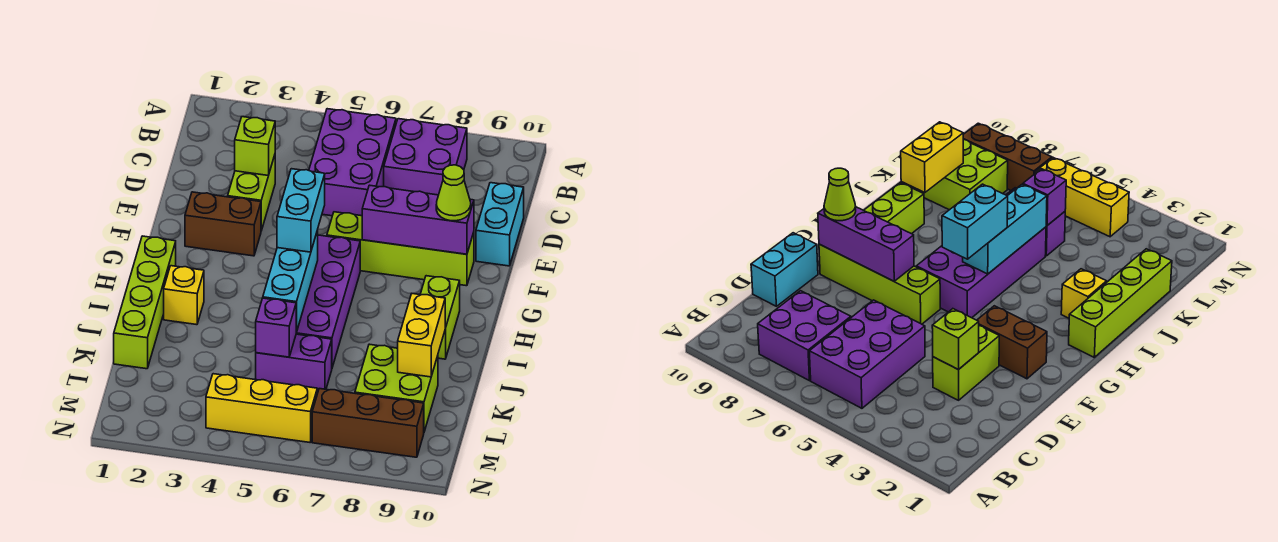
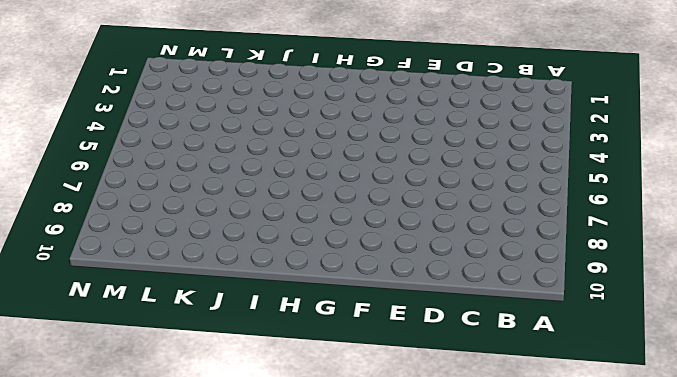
none -> purple brick B5:D6 level 1
none -> purple brick B7:C8 level 1
none -> lime brick D3:E3 level 1

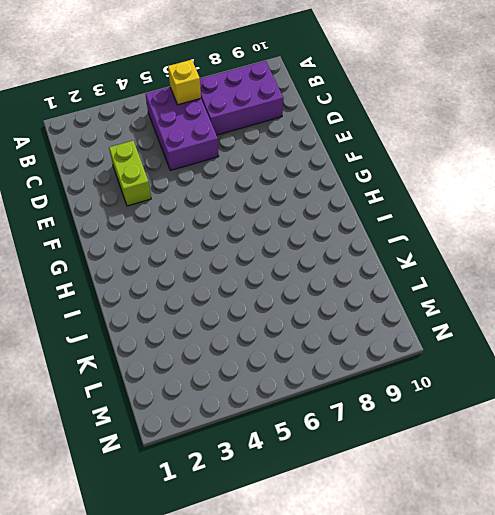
yellow brick B6 level 2 -> yellow brick I2 level 1
purple brick B7:C9 level 1 -> purple brick B7:C8 level 1
none -> cyan brick D10:E10 level 1
none -> brown brick F2:F3 level 1
none -> lime brick F6:F9 level 1

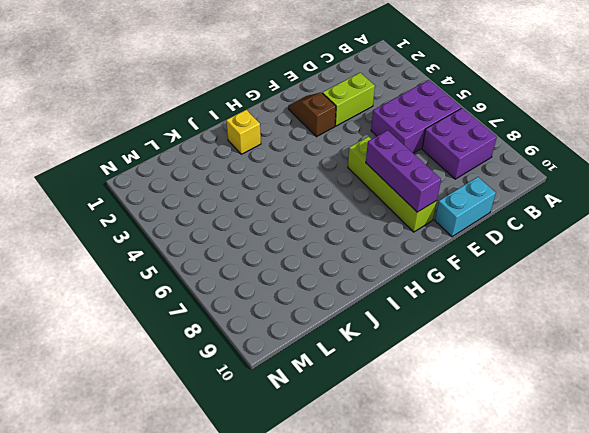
brown slope F2:F3 level 1 top 3 -> brown brick F2:F3 level 1
none -> purple brick G5:J6 level 1
none -> lime brick H1:K1 level 1
none -> lime brick H9:I9 level 1

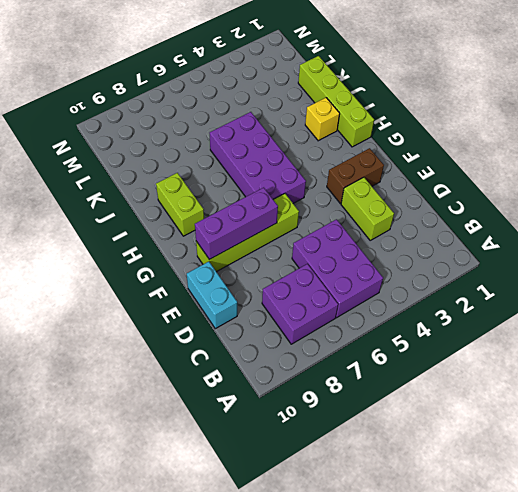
none -> purple brick K5:K6 level 1
none -> lime brick K8:L9 level 1
none -> yellow brick M4:M6 level 1

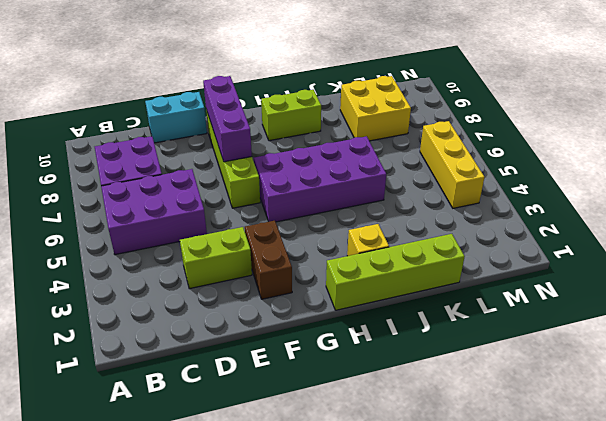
yellow brick K8:L9 level 1 -> lime brick K8:L9 level 1
none -> purple brick K5:K6 level 1
none -> brown brick M7:M9 level 1
none -> lime brick D3 level 2

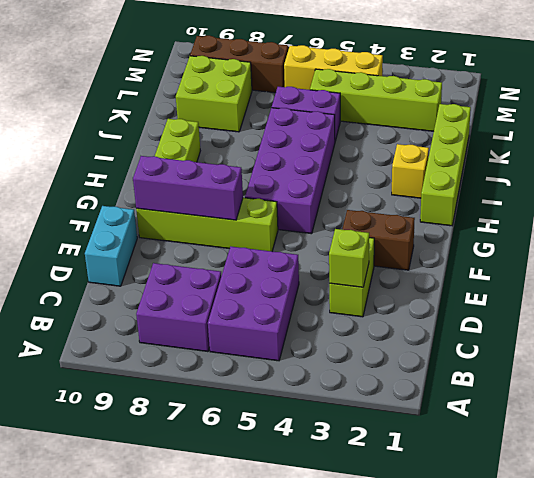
lime brick L2:L5 level 1 -> none
none -> cyan brick H5:J5 level 2
none -> yellow brick J9:K9 level 2
none -> purple brick K5 level 2

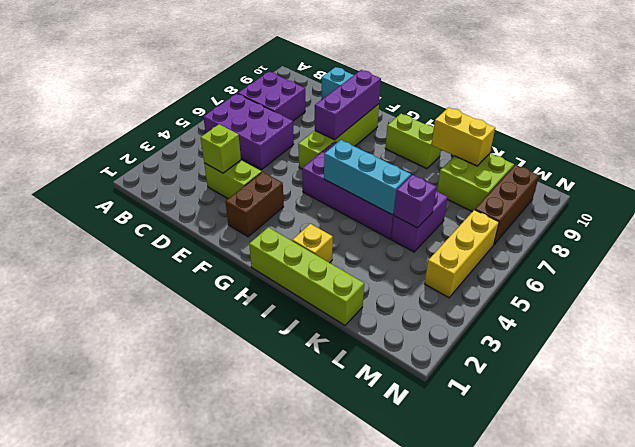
none -> lime cone F9 level 3
none -> cyan brick G5:H5 level 3

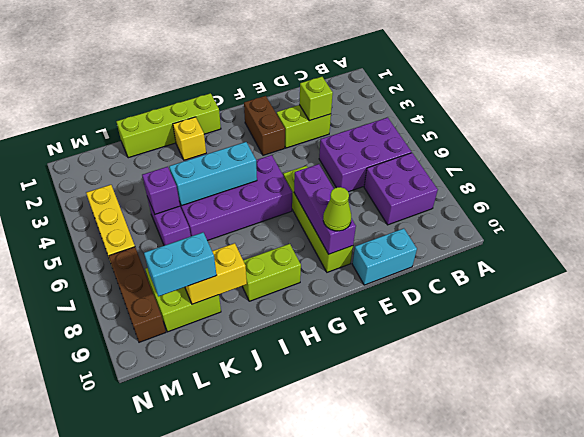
cyan brick K9:L9 level 3 -> cyan brick G5:H5 level 3

